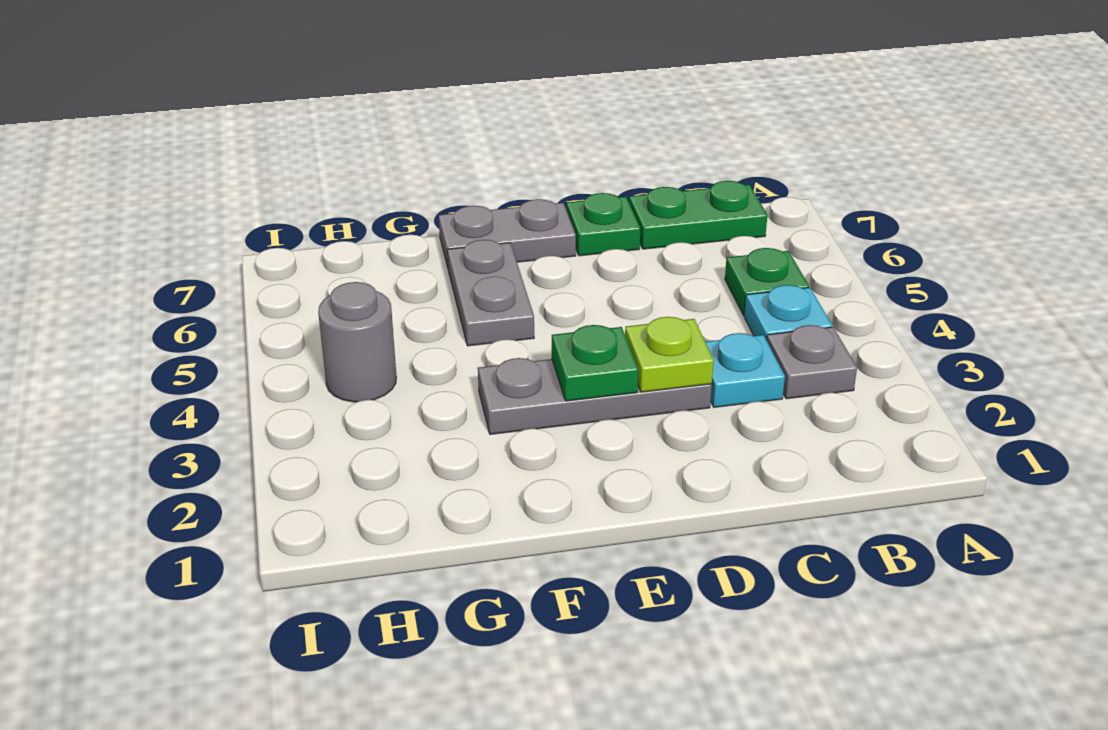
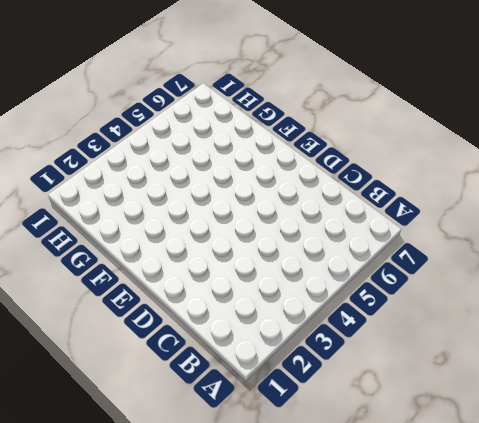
none -> grey plate B3 level 1
none -> cyan plate B4 level 1
none -> green plate B5 level 1

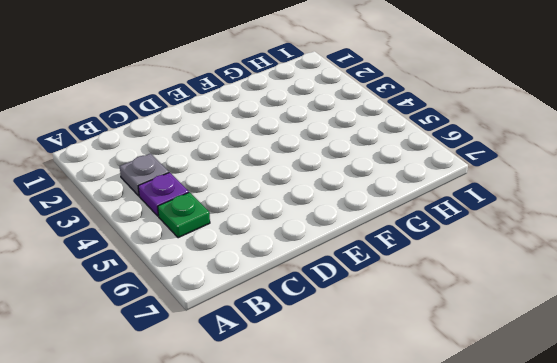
purple plate B4 level 1 -> cyan plate B4 level 1
none -> green plate B7:C7 level 1
none -> cyan plate C3 level 1
none -> grey plate D3:F3 level 1

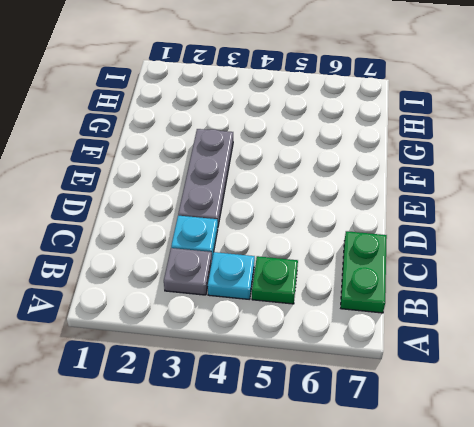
none -> green plate D7 level 1
none -> grey plate E7:F7 level 1
none -> grey plate F5:F6 level 1

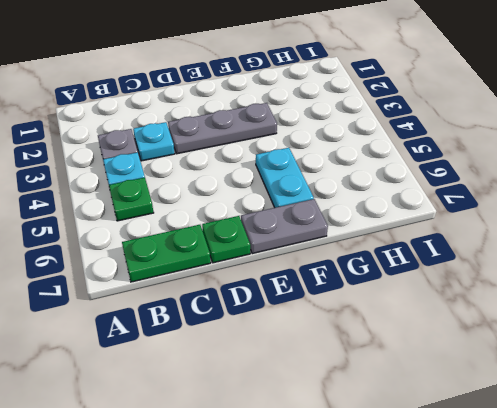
cyan plate F5:F6 level 1 -> grey plate F5:F6 level 1
none -> grey round brick H4 level 1
none -> lime plate D3 level 2
none -> green plate E3 level 2

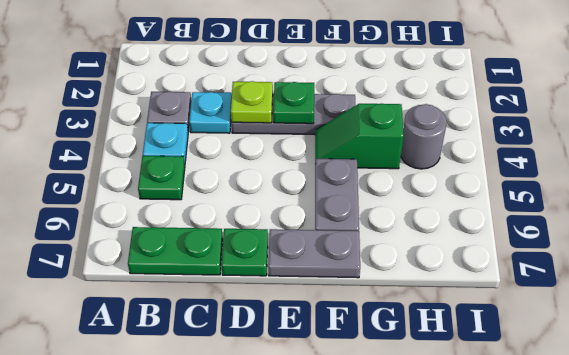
green slope F4:G4 level 1 top G -> none

